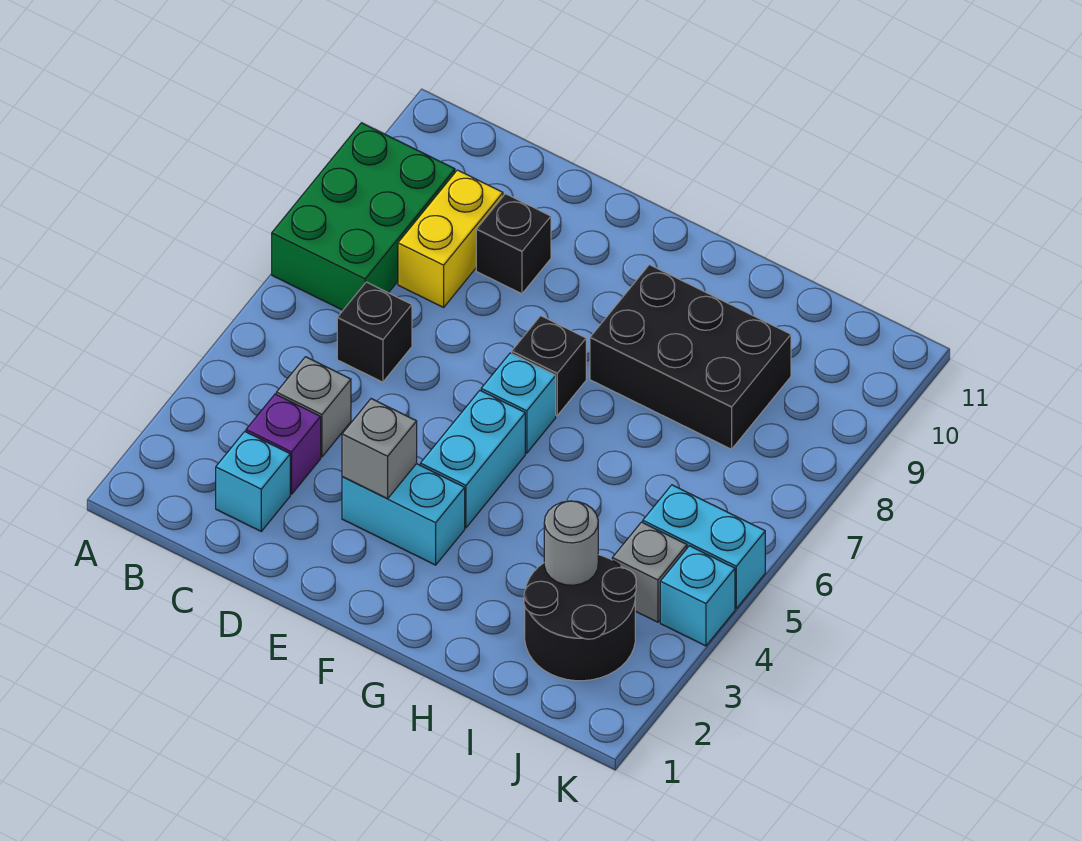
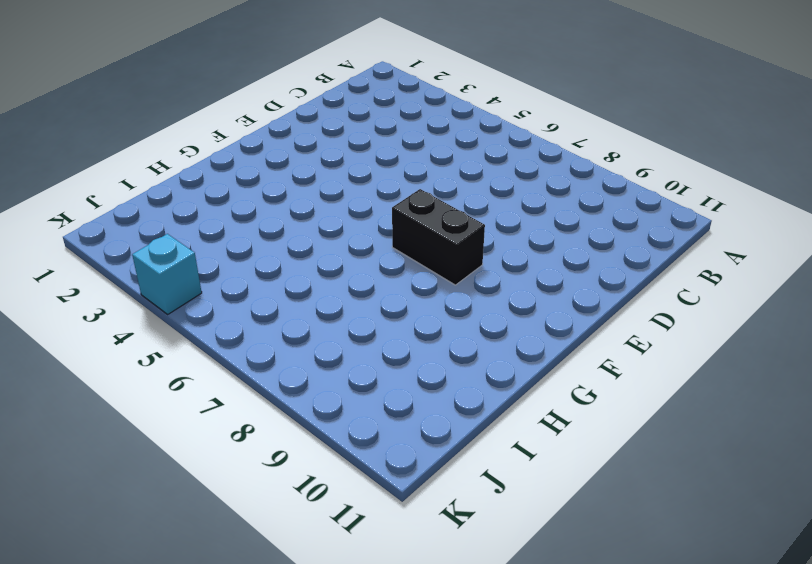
black brick F7:F8 level 1 -> black brick F7 level 1
none -> green brick A7:B9 level 1
none -> cyan brick C2 level 1
none -> purple brick C3 level 1

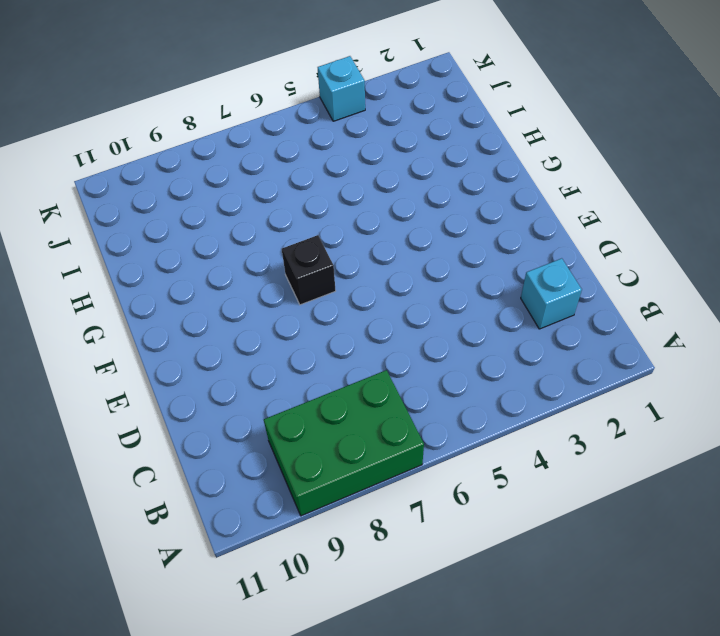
none -> purple brick C3 level 1
none -> grey brick C4 level 1
none -> black brick C6 level 1

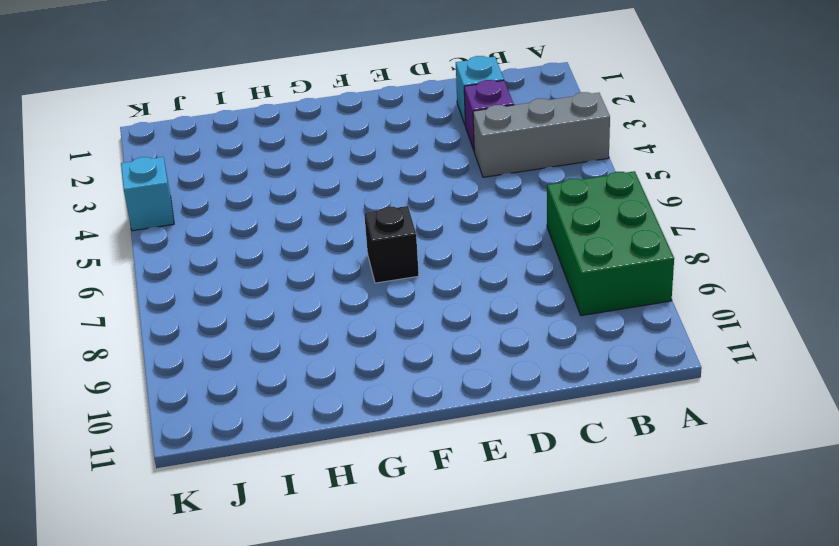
grey brick A4:C4 level 1 -> grey brick C4 level 1
none -> black brick C6 level 1
none -> yellow brick C8:C9 level 1
none -> black brick D9 level 1

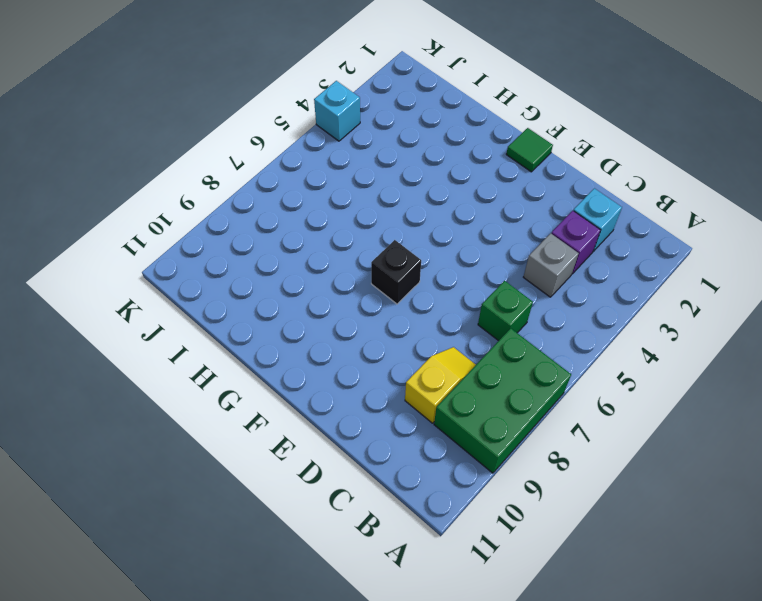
green brick C6 level 1 -> black brick C6 level 1
yellow slope C8:C9 level 1 top 9 -> yellow brick C8:C9 level 1
green tile F1 level 1 -> none
none -> black brick D9 level 1
none -> cyan brick E3:F3 level 1
none -> cyan brick F4:F5 level 1

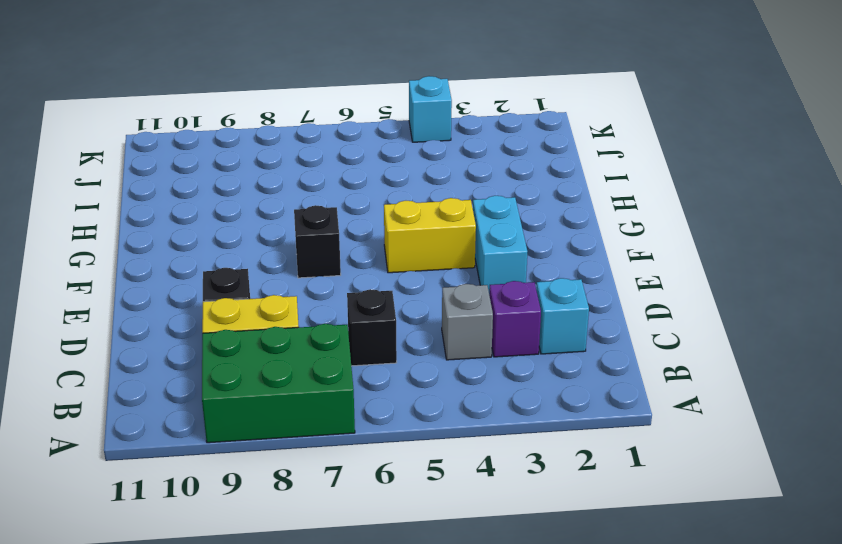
yellow brick F4:F5 level 1 -> cyan brick F4:F5 level 1
none -> cyan brick F6 level 1
none -> black brick G8:I9 level 1
none -> black round brick I2:J3 level 1

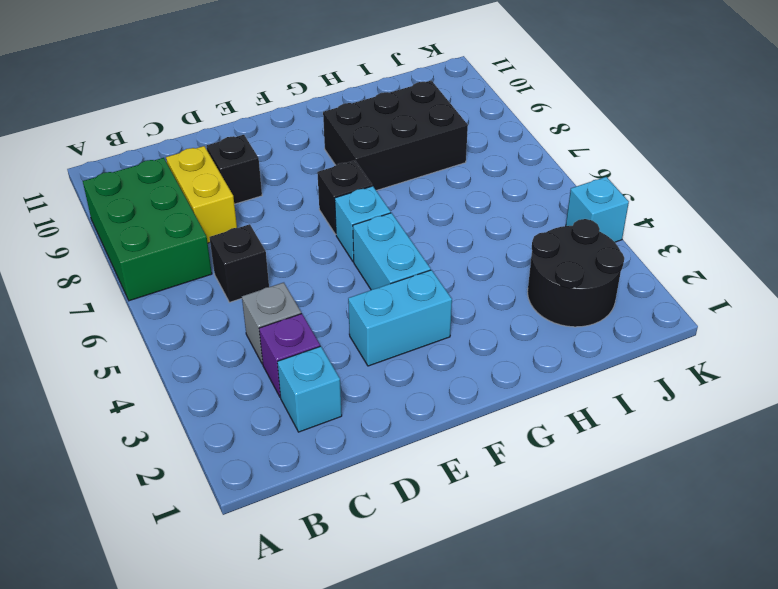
none -> grey brick J4 level 1
none -> cyan brick J5:K5 level 1
none -> grey brick E3 level 2

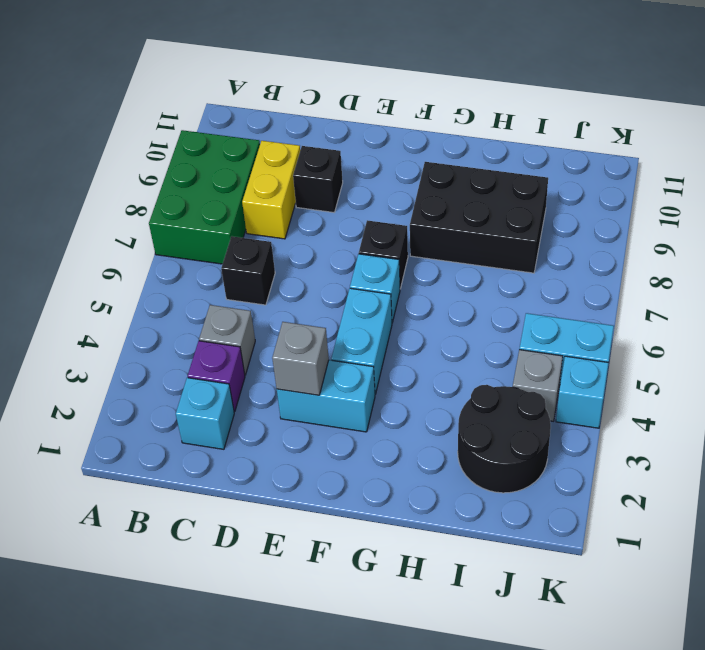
none -> grey round brick I3 level 2

